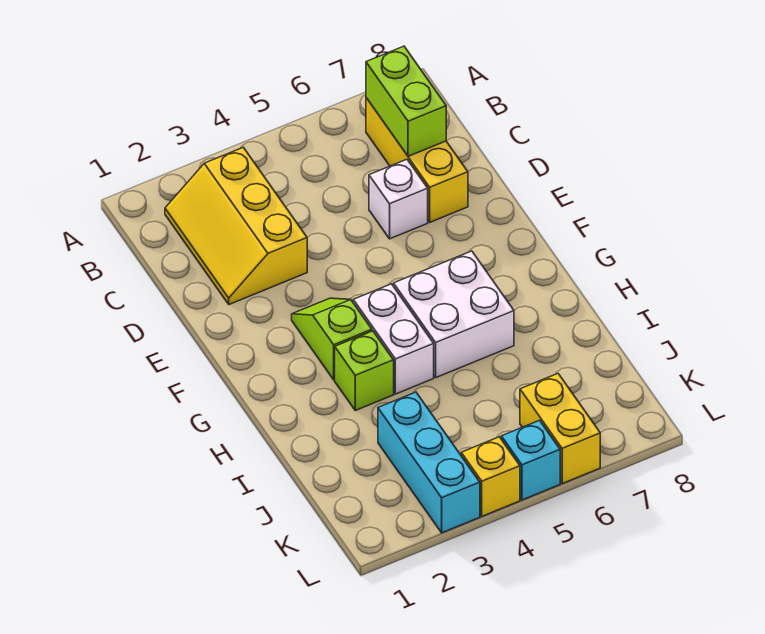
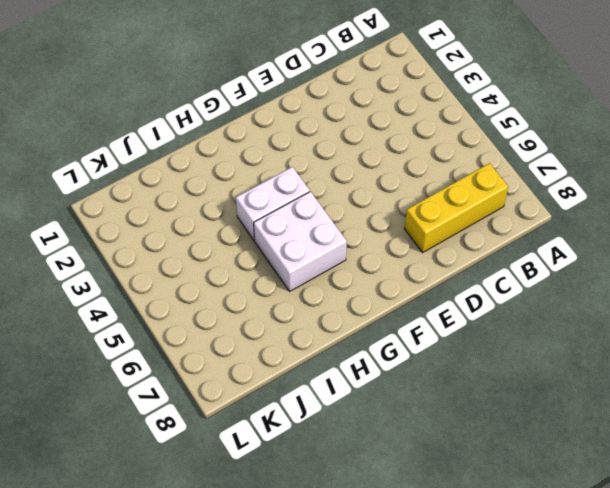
none -> yellow slope B2:D3 level 1 top 3
none -> white brick D6 level 1
none -> lime slope F3:G3 level 1 top G

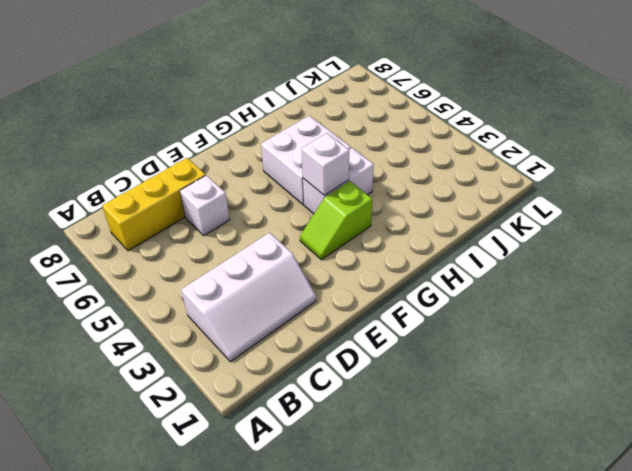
white slope B2:D3 level 1 top 3 -> yellow slope B2:D3 level 1 top 3
white brick G4 level 2 -> none
none -> lime brick H3 level 1
none -> cyan brick J3:L3 level 1
none -> yellow brick K6:L6 level 1

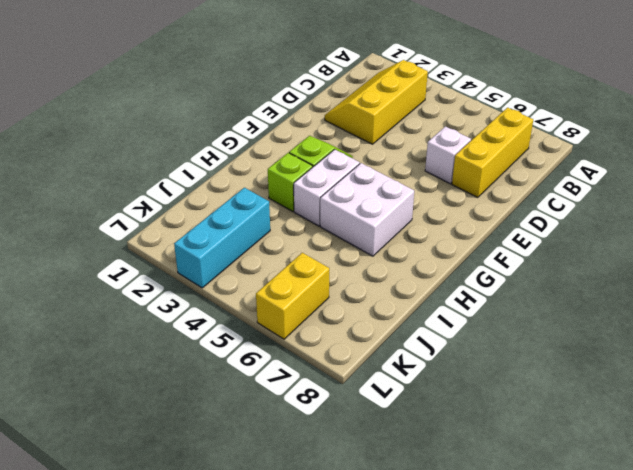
none -> yellow brick L4 level 1
none -> cyan brick L5 level 1
none -> lime brick B7:C7 level 2

